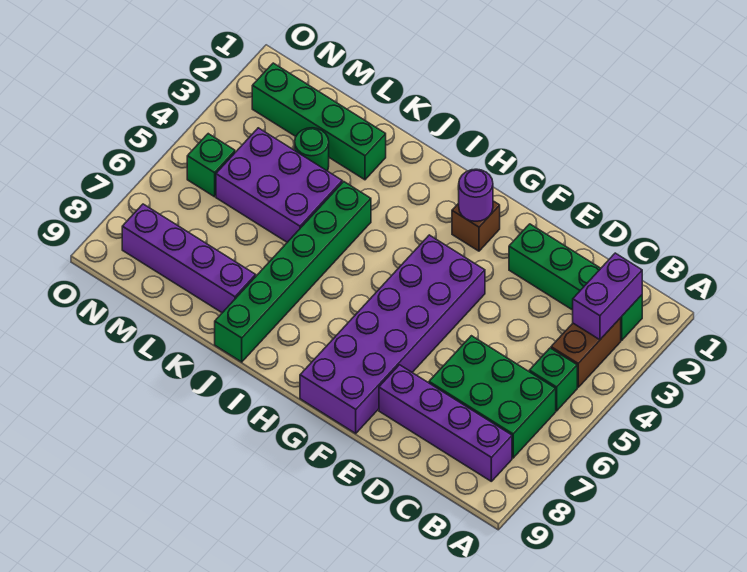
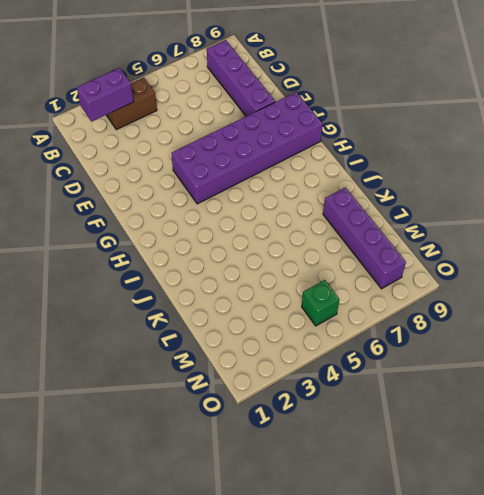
none -> green brick B2:E2 level 1
none -> green brick B5 level 1
none -> green brick B6:D7 level 1

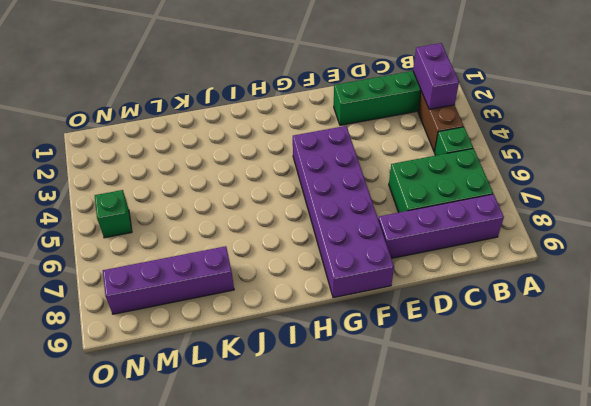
none -> brown brick G2 level 1
none -> green brick J4:J9 level 1
none -> green brick K2:N2 level 1

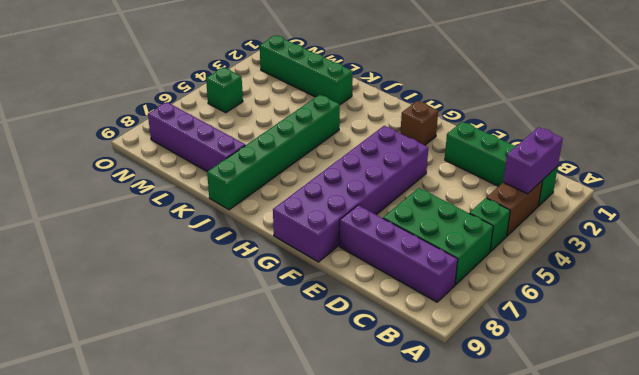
none -> purple brick K4:M5 level 1
none -> green round brick L3 level 1
none -> purple round brick G2 level 2

